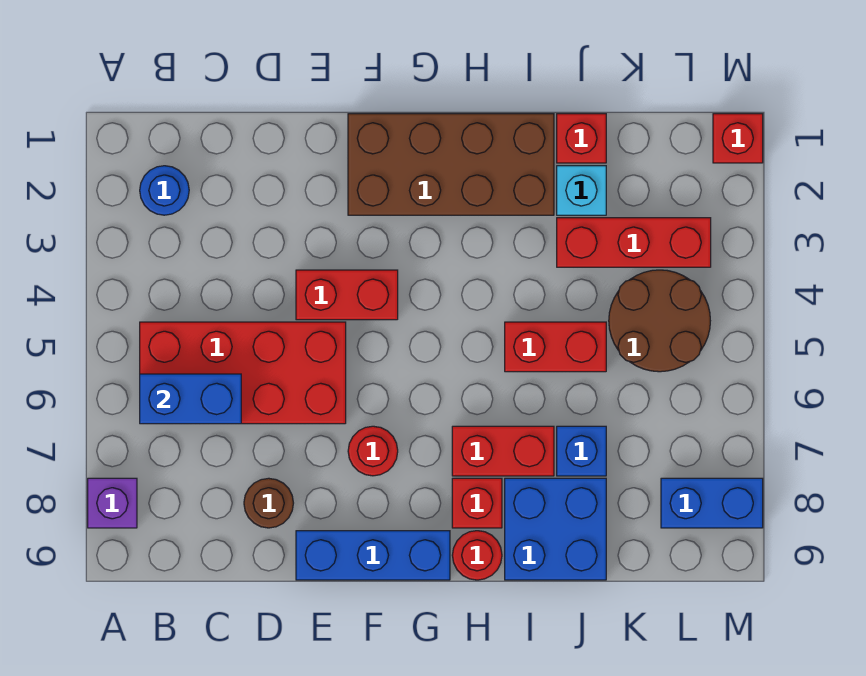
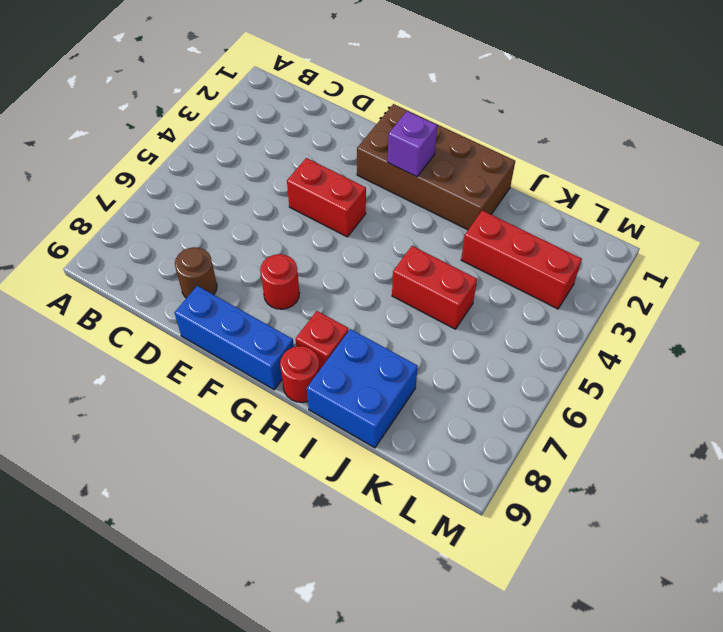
purple brick G2 level 2 -> purple brick A8 level 1
none -> blue round brick B2 level 1
none -> red brick B5:E6 level 1
none -> red brick H7:I7 level 1

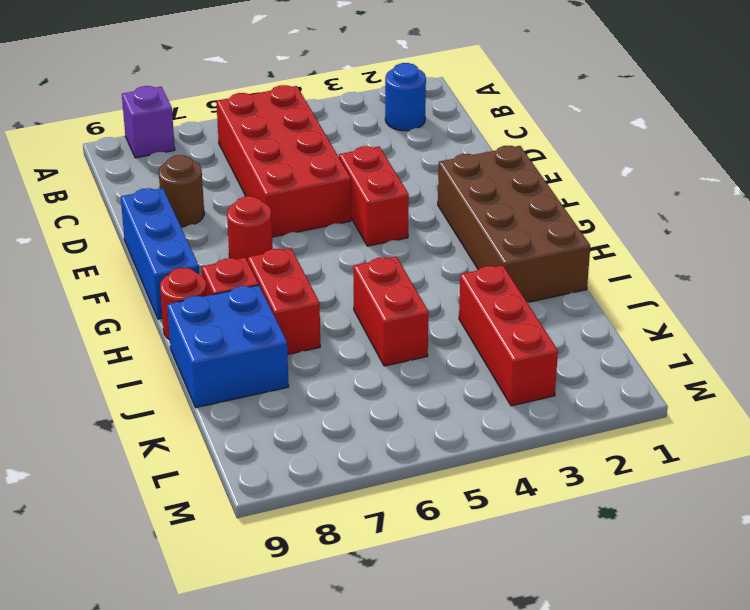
none -> red brick J1 level 1
none -> cyan brick J2 level 1
none -> blue brick J7 level 1

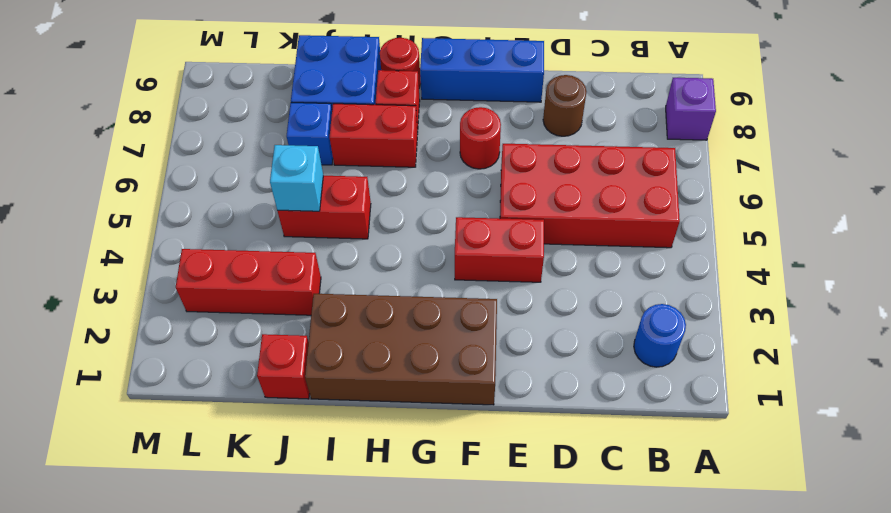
cyan brick J5 level 2 -> cyan brick J2 level 1
none -> brown round brick K4:L5 level 1
none -> blue brick L8:M8 level 1
none -> red brick M1 level 1

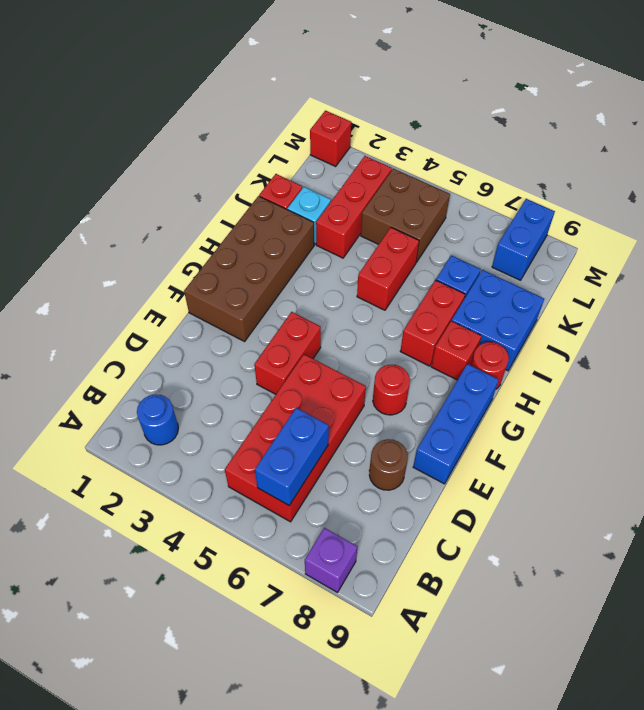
brown brick K4:L5 level 1 -> brown round brick K4:L5 level 1

